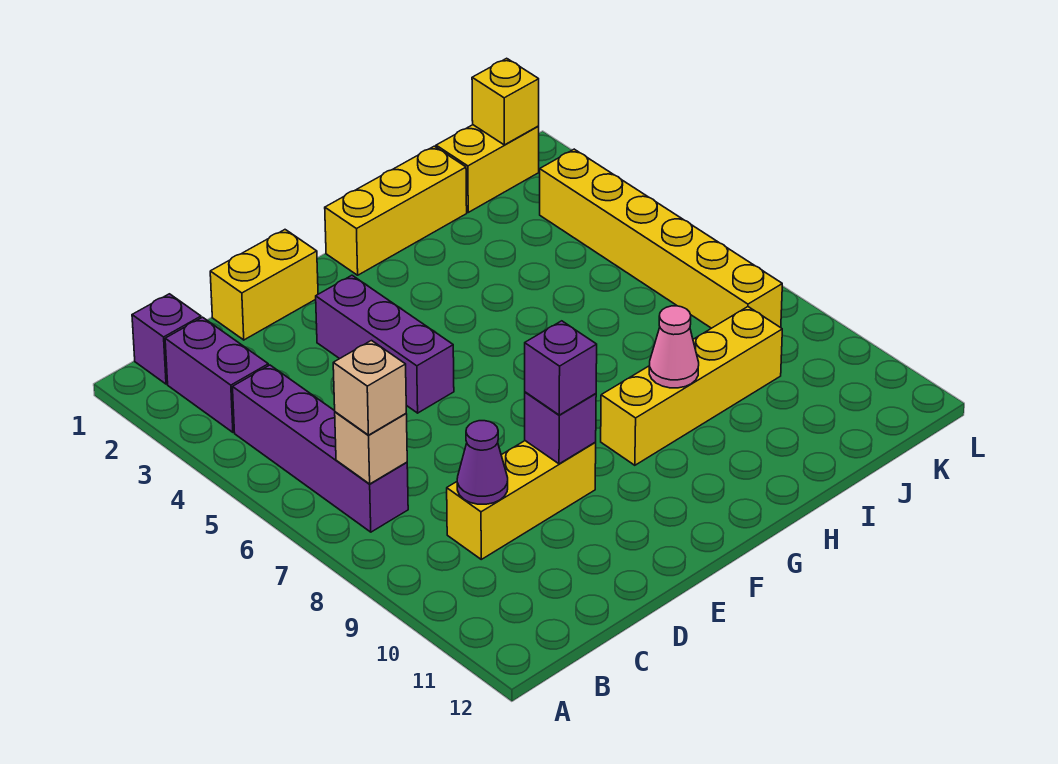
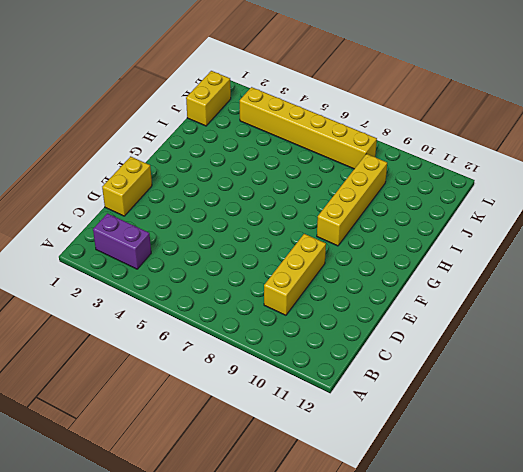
none -> purple brick B1 level 1
none -> purple brick B4:B7 level 1
none -> purple brick E3:E5 level 1

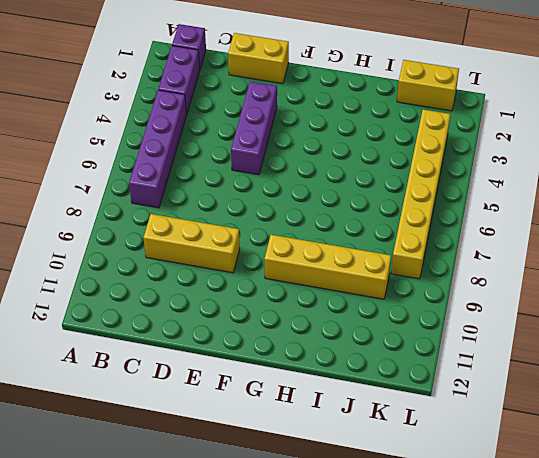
none -> yellow brick G1:I1 level 1
none -> tan brick B7 level 2
none -> purple cone C9 level 2

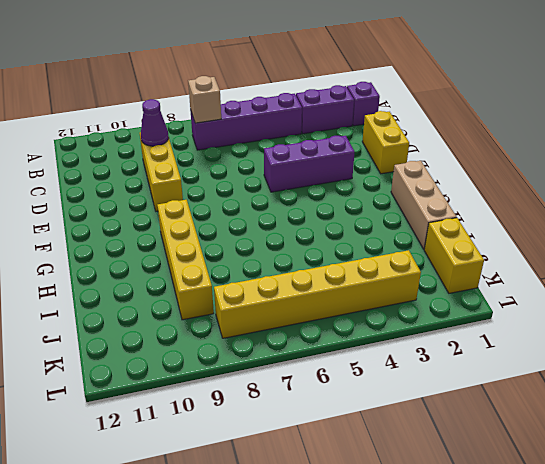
tan brick G1:I1 level 1 -> yellow brick G1:I1 level 1
none -> purple brick E9 level 2
none -> pink cone H9 level 2
none -> yellow brick K1 level 2

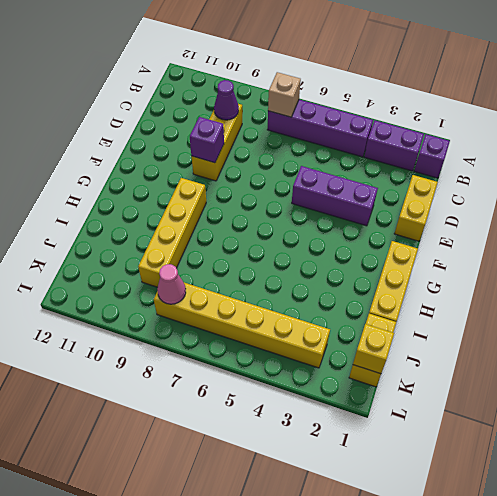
pink cone K8 level 2 -> pink cone H9 level 2
none -> tan brick B7 level 3
none -> purple brick E9 level 3

